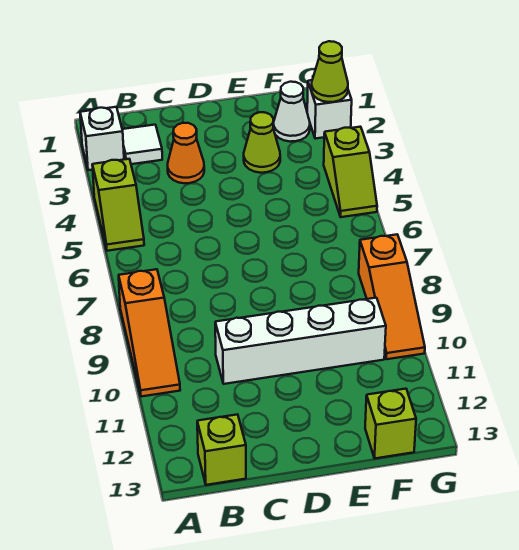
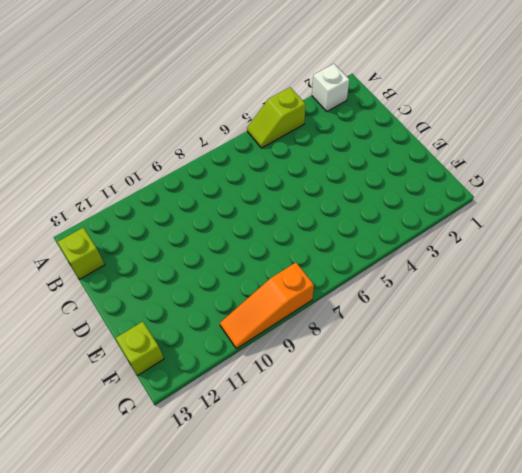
none -> orange slope A8:A10 level 1 top 8
none -> white tile B2 level 1
none -> orange cone C3 level 1

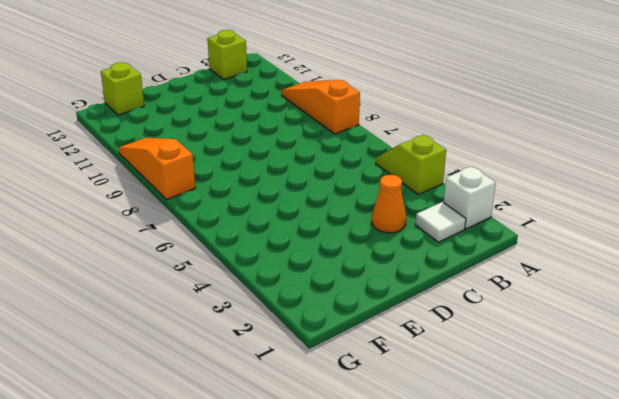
none -> white brick C10:F10 level 1
none -> lime cone E3 level 1
none -> white cone F2 level 1

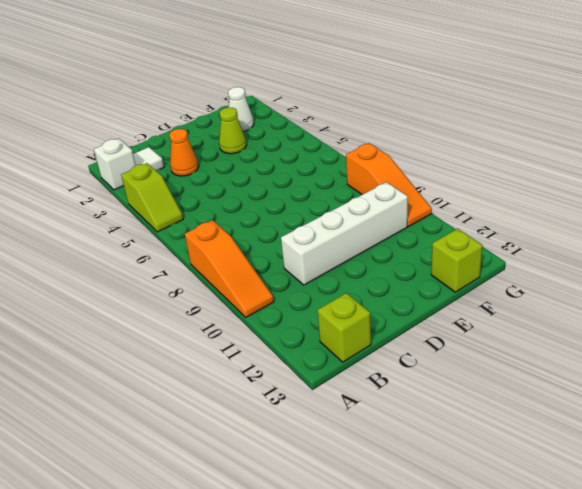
none -> white brick G2 level 1
none -> lime slope G4:G5 level 1 top 4
none -> lime cone G2 level 2

